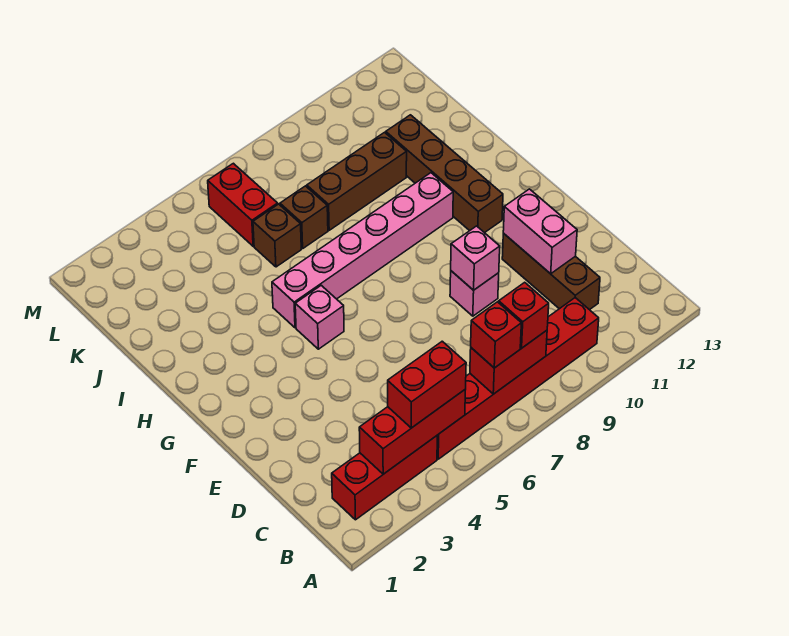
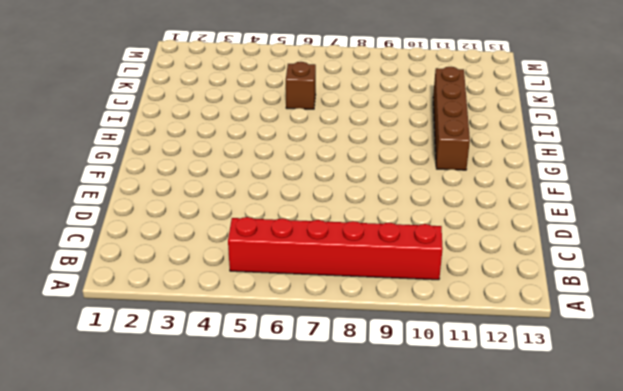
none -> red brick B2:B4 level 1
none -> brown brick C11:E11 level 1
none -> pink brick E9 level 1

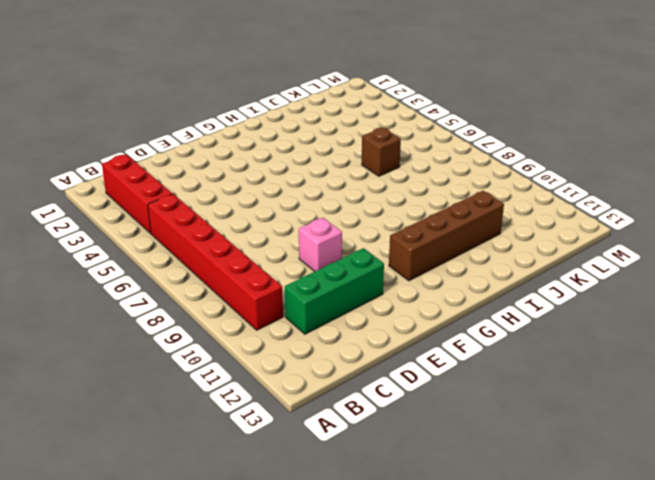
green brick C11:E11 level 1 -> brown brick C11:E11 level 1
none -> pink brick G5 level 1
none -> pink brick H5:H10 level 1
none -> brown brick J7 level 1

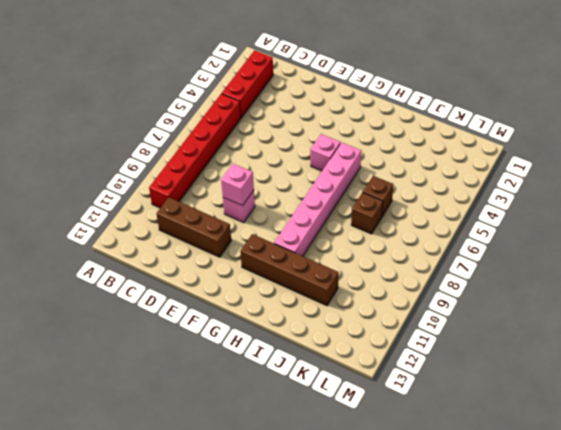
none -> brown brick J8:J10 level 1
none -> red brick K6:L6 level 1
none -> red brick B3:B5 level 2

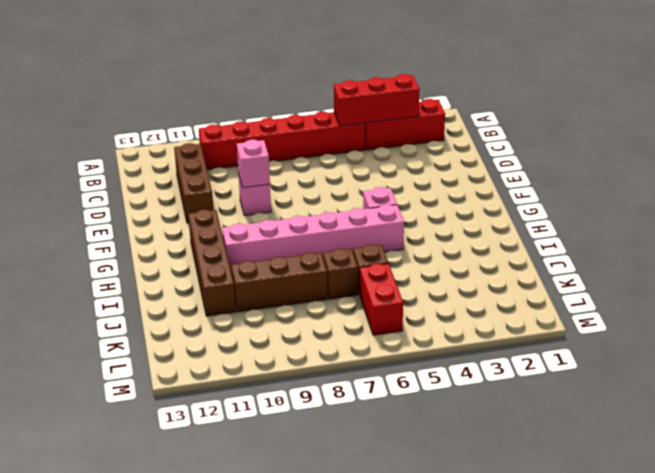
none -> red brick B7:B8 level 2
none -> pink brick D11:E11 level 2
none -> red brick B4:B5 level 3

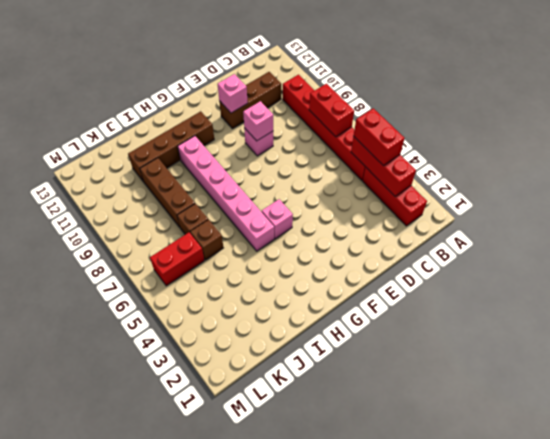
pink brick E11 level 2 -> pink brick D11:E11 level 2
none -> red brick B7 level 3
none -> red brick B8 level 3

